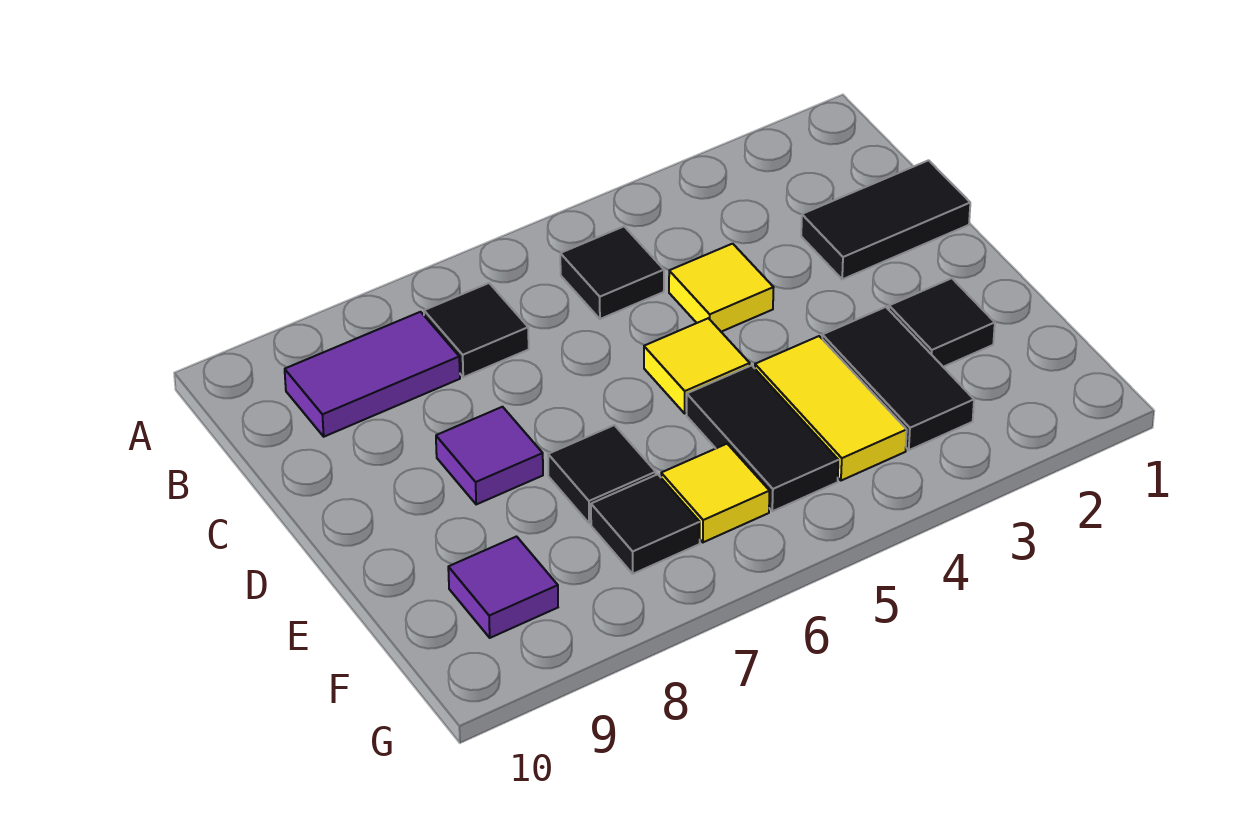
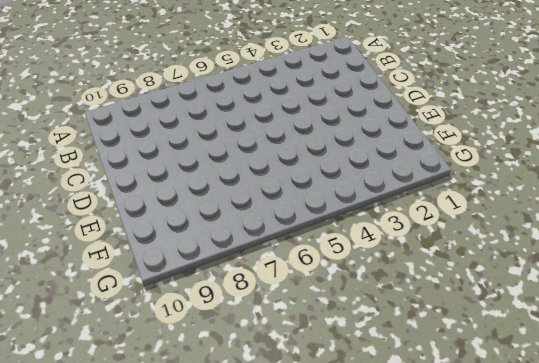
none -> black tile B5 level 1
none -> black tile B7 level 1
none -> purple tile B8:B9 level 1

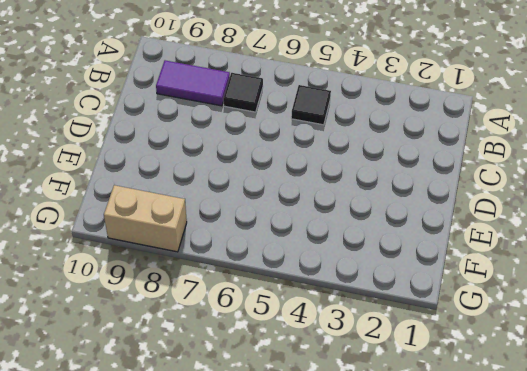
tan brick G8:G9 level 1 -> none
none -> black tile C1:C2 level 1
none -> yellow tile C4 level 1
none -> yellow tile D5 level 1

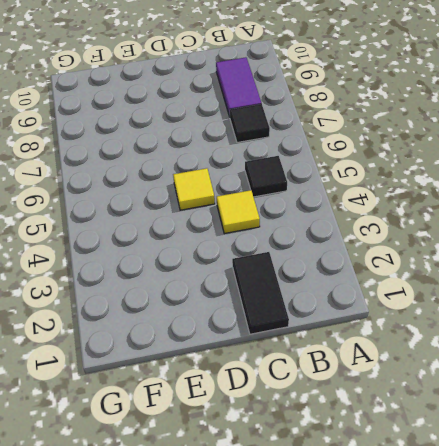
none -> purple tile D8 level 1
none -> black tile E2 level 1
none -> black tile E3:F3 level 1

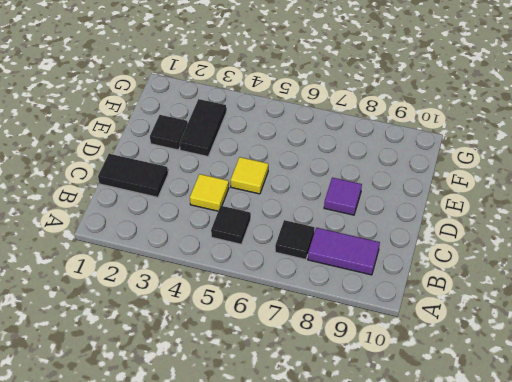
none -> yellow tile E4:F4 level 1
none -> black tile E5:F5 level 1
none -> black tile E7 level 1

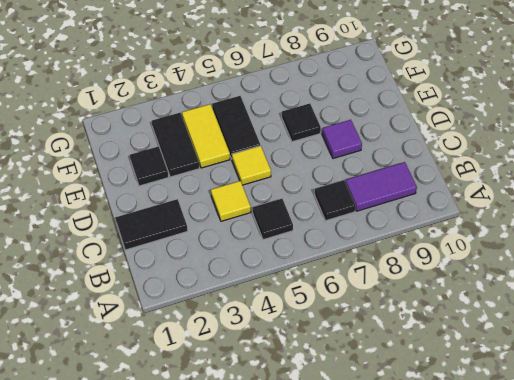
none -> yellow tile F6 level 1
none -> black tile F7 level 1
none -> purple tile F9 level 1

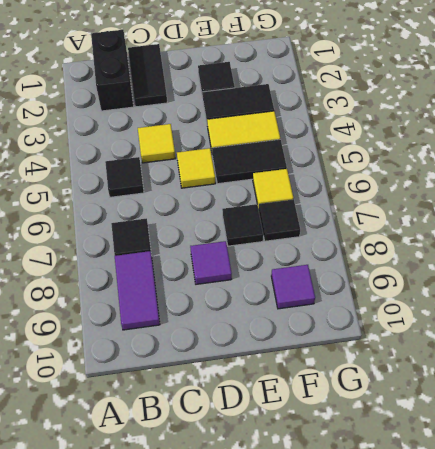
black brick B1:B2 level 1 -> none

